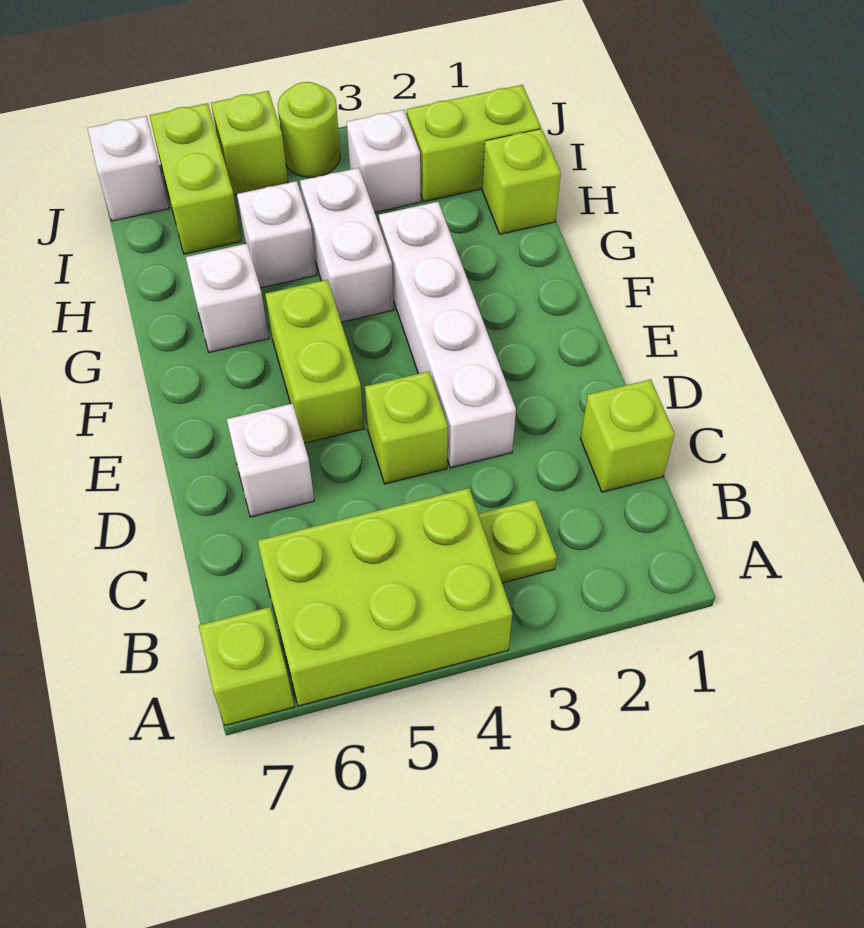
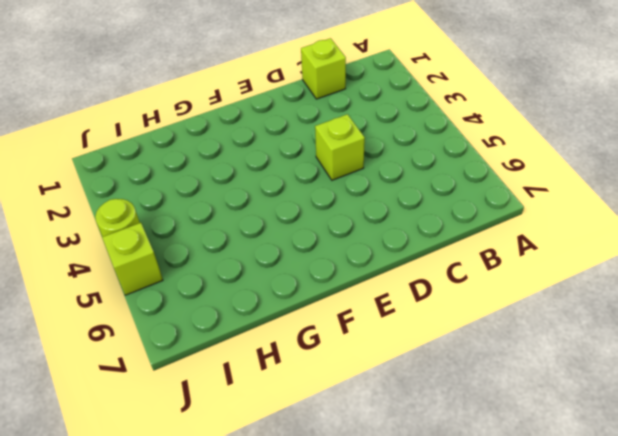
none -> lime brick A4:B6 level 1
none -> lime brick A7 level 1
none -> lime plate B3 level 1

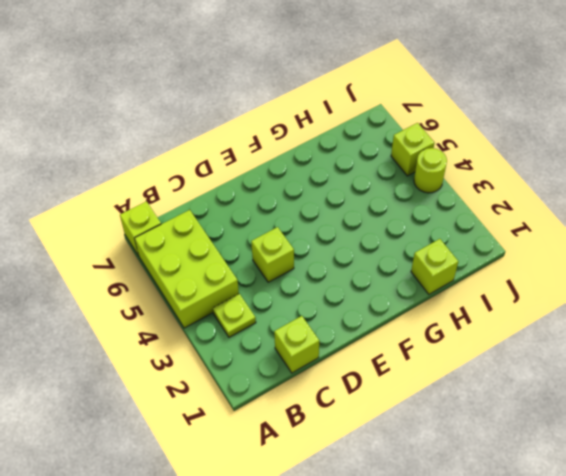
none -> white brick D3:G3 level 1
none -> white brick D6 level 1
none -> lime brick E5:F5 level 1

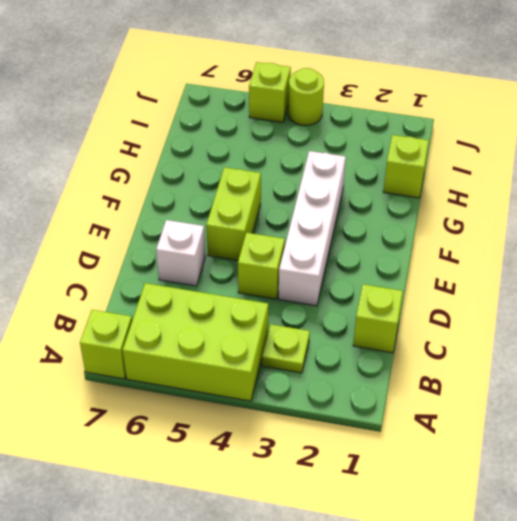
none -> white brick G4:H4 level 1
none -> white brick G6 level 1
none -> white brick H5 level 1

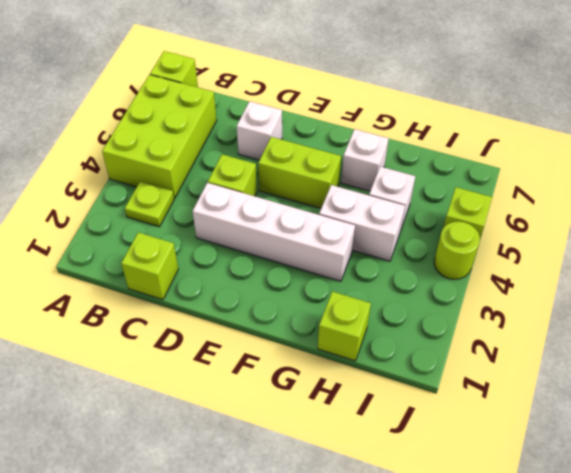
none -> lime brick I1:I2 level 1
none -> white brick I3 level 1
none -> lime brick I6:J6 level 1

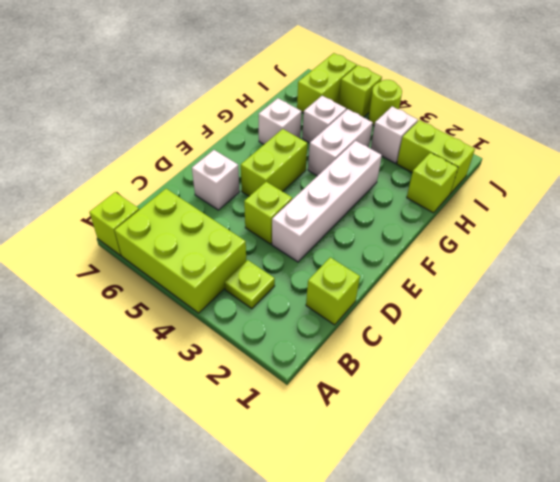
none -> white brick J7 level 1

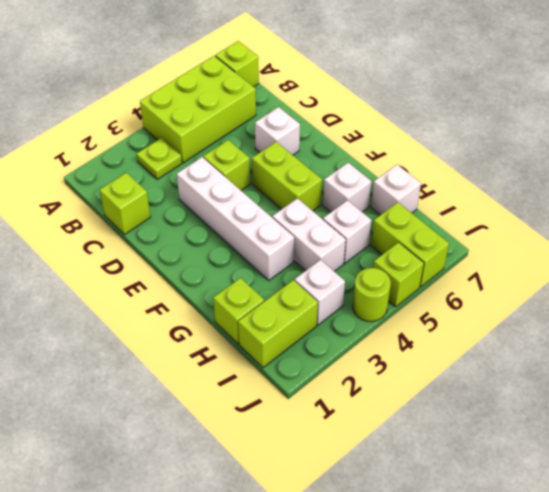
white brick H7 level 1 -> white brick J7 level 1

